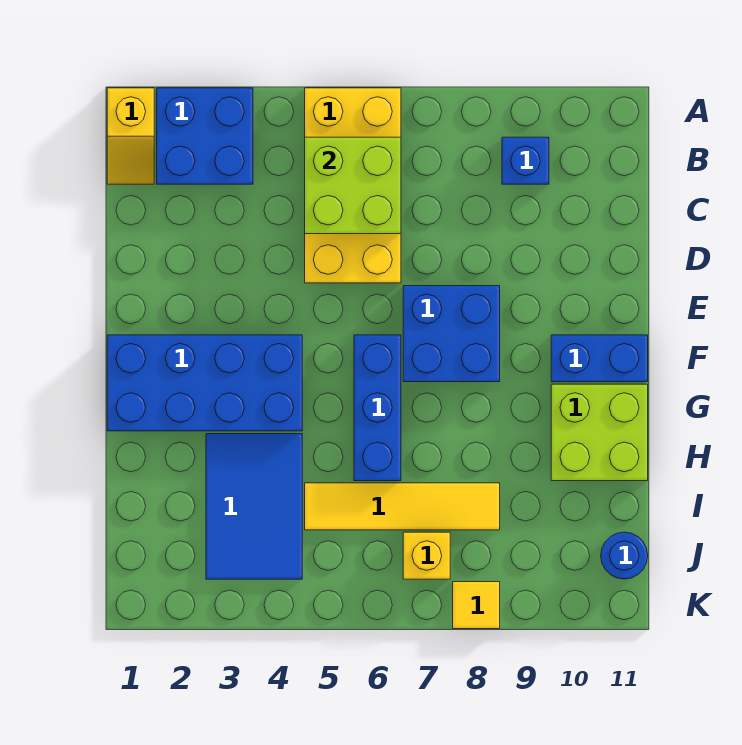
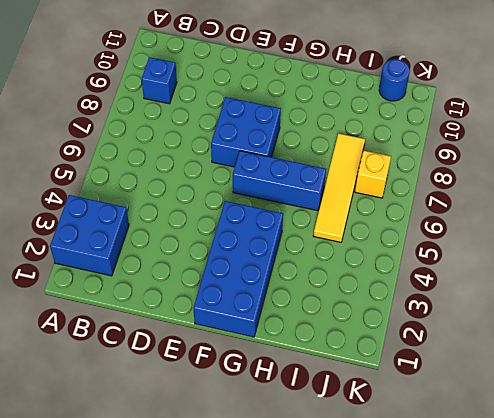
none -> yellow slope A1:B1 level 1 top A
none -> yellow brick A5:D6 level 1
none -> blue brick F10:F11 level 1

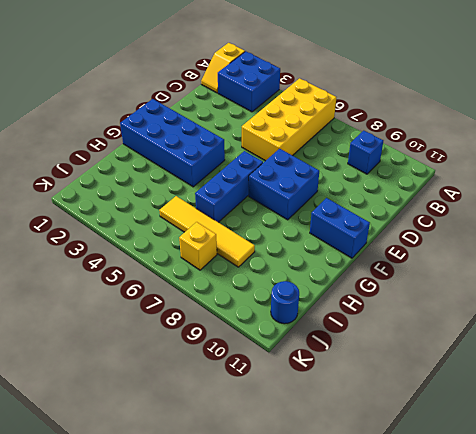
none -> lime brick G10:H11 level 1
none -> blue tile H3:J4 level 1
none -> yellow tile K8 level 1

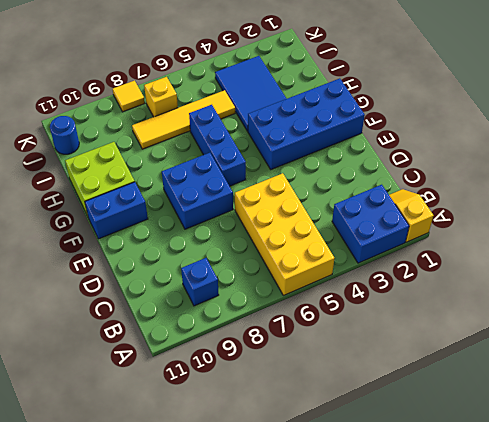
none -> lime brick B5:C6 level 2

